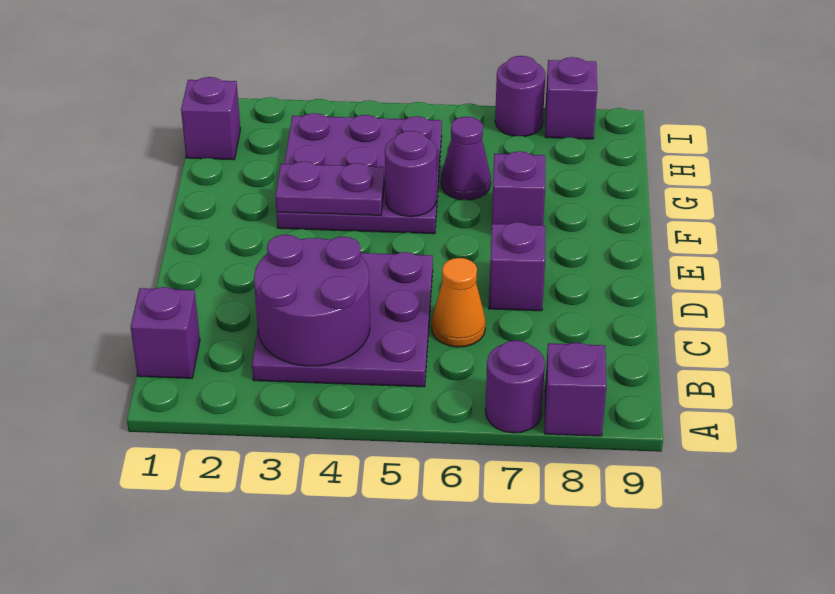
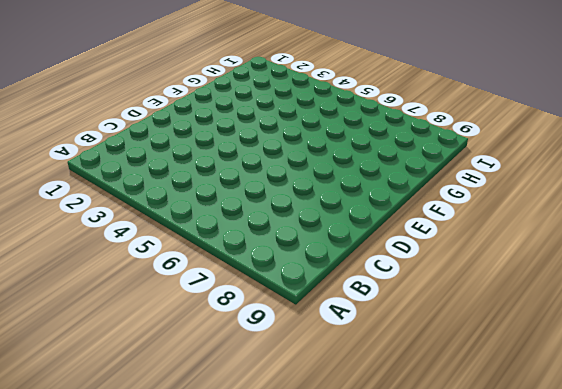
none -> purple round brick A7 level 1
none -> purple brick A8 level 1
none -> purple brick B1 level 1

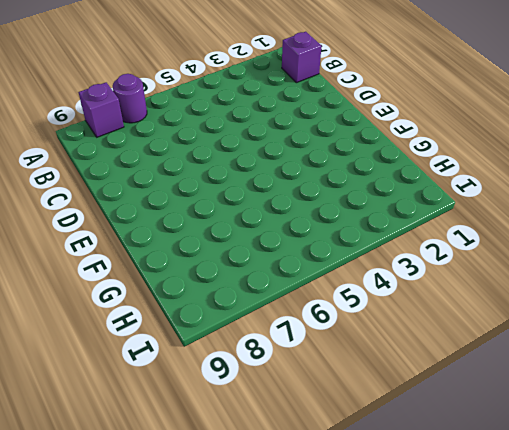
none -> purple plate B3:D5 level 1
none -> orange cone C6 level 1
none -> purple brick D7 level 1

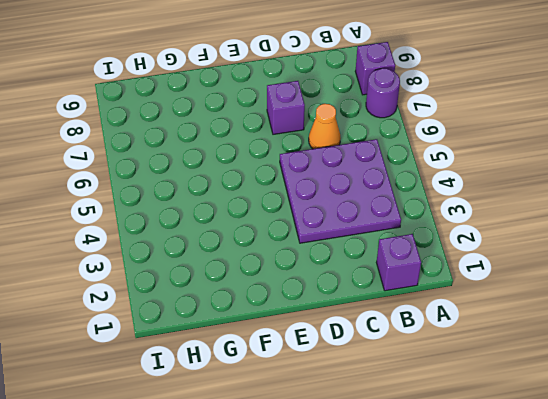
none -> purple plate F3:H5 level 1
none -> purple brick F7 level 1
none -> purple cone G6 level 1

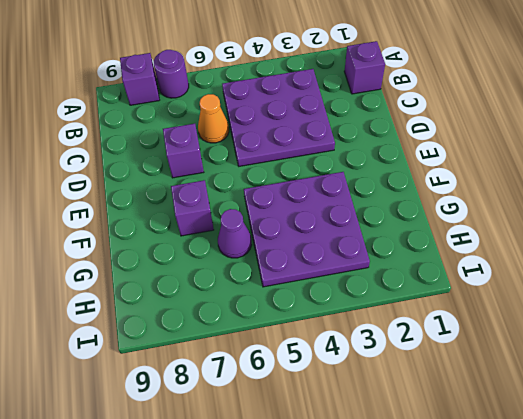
none -> purple brick H1 level 1
none -> purple round brick I7 level 1
none -> purple brick I8 level 1

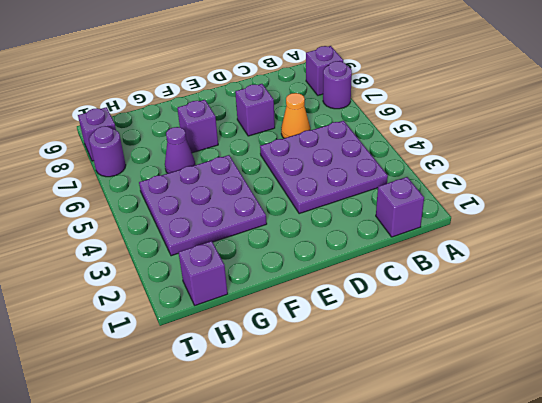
none -> purple round brick B3:C4 level 2
none -> purple plate F3:F4 level 2
none -> purple round brick F5 level 2

